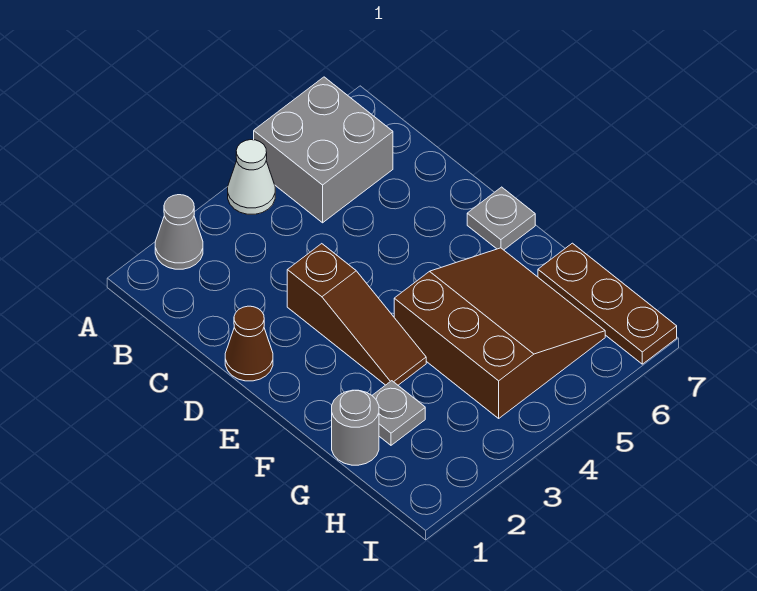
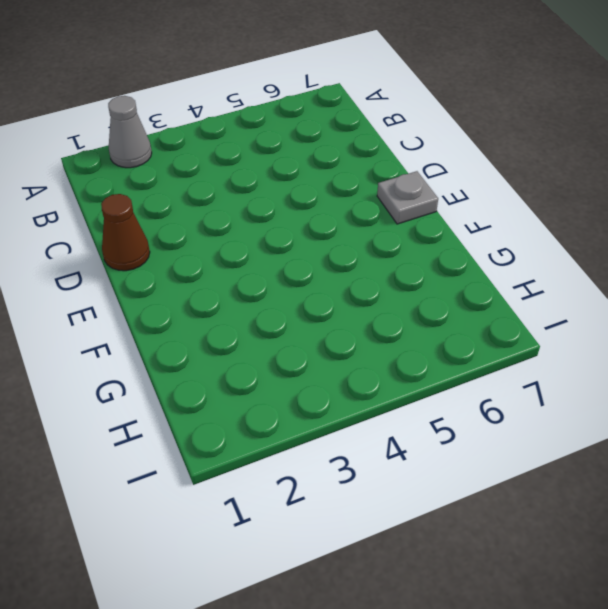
none -> white cone A4 level 1
none -> grey brick A5:B6 level 1

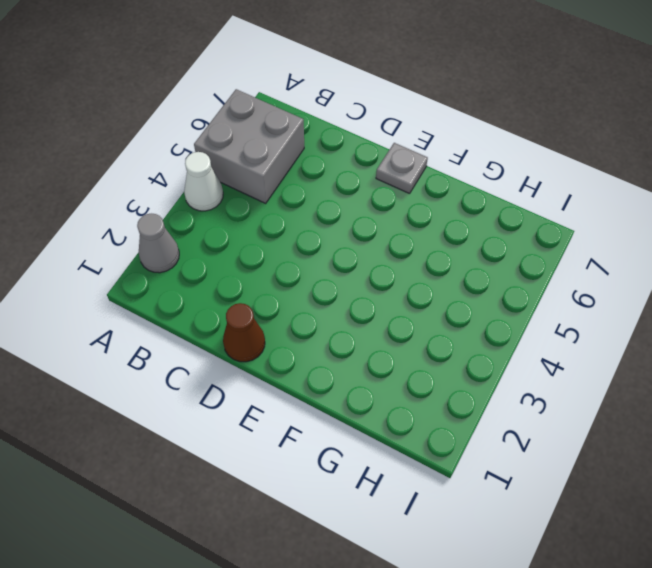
none -> brown slope D3:F3 level 1 top D
none -> brown slope F4:H6 level 1 top 4

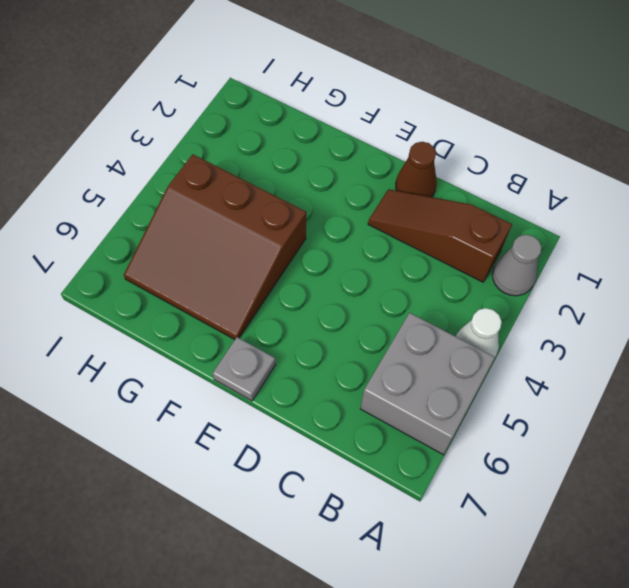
brown slope B2:D2 level 1 top B -> brown slope D3:F3 level 1 top D
none -> grey round brick G1 level 1
none -> grey plate G2 level 1

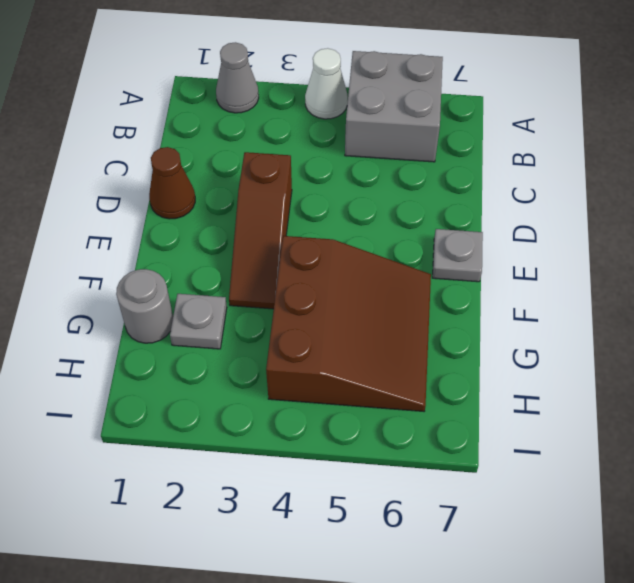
none -> brown plate G7:I7 level 1

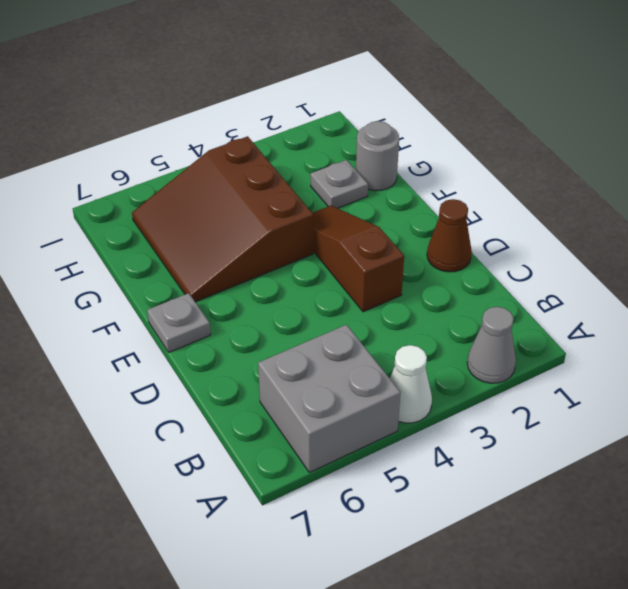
none -> brown plate G7:I7 level 1

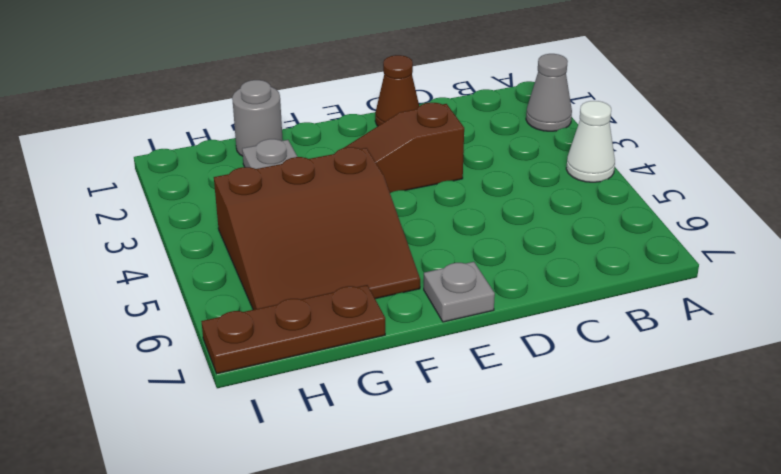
none -> grey brick A5:B6 level 1

